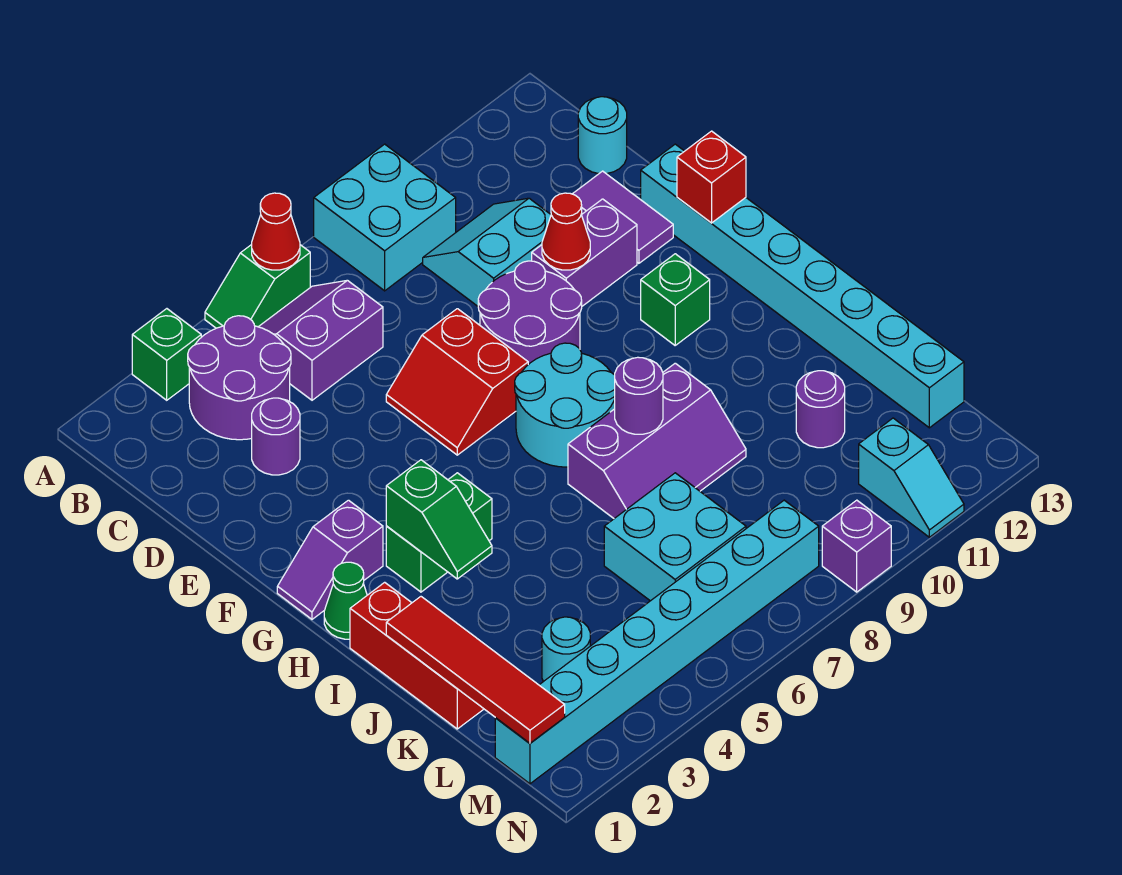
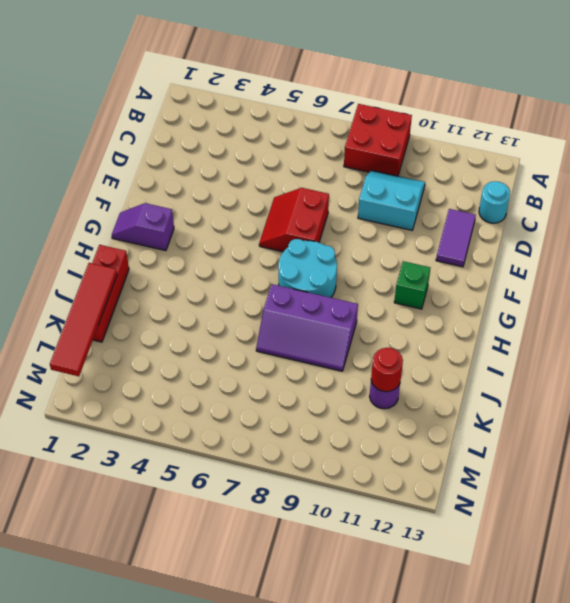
red brick A8:B9 level 1 -> cyan brick A8:B9 level 1
red round brick K11 level 2 -> none
none -> green brick A3 level 1
none -> green slope A5:A6 level 1 top 6
none -> purple round brick B3:C4 level 1
none -> purple slope B5:C6 level 1 top C

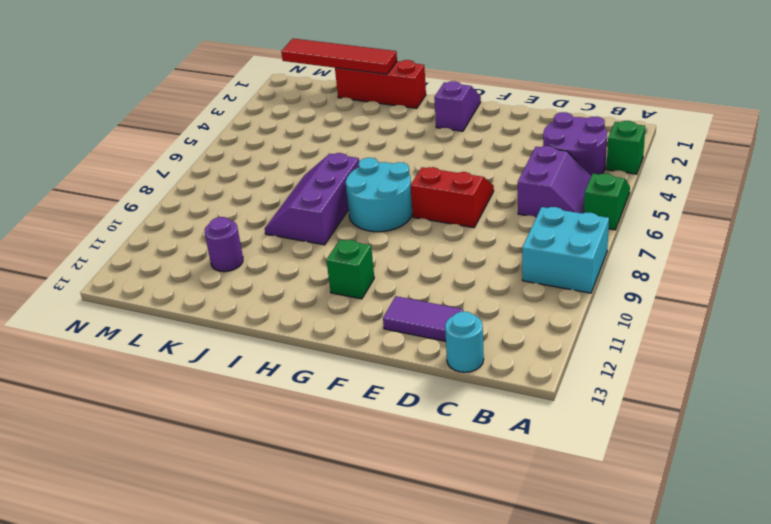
none -> cyan slope C9:D10 level 1 top D
none -> purple round brick D3 level 1
none -> purple round brick E8:F9 level 1
none -> purple brick E10:E11 level 1

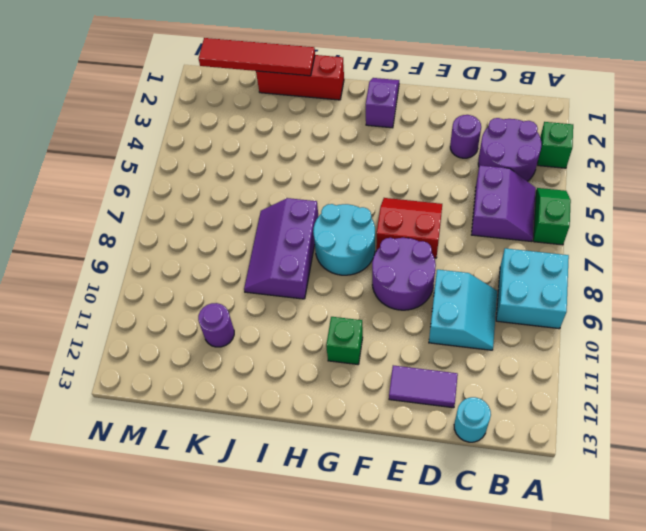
none -> purple brick E10:E11 level 1
none -> cyan brick E13:L13 level 1
none -> green cone H1 level 1
none -> green brick H3:H4 level 1

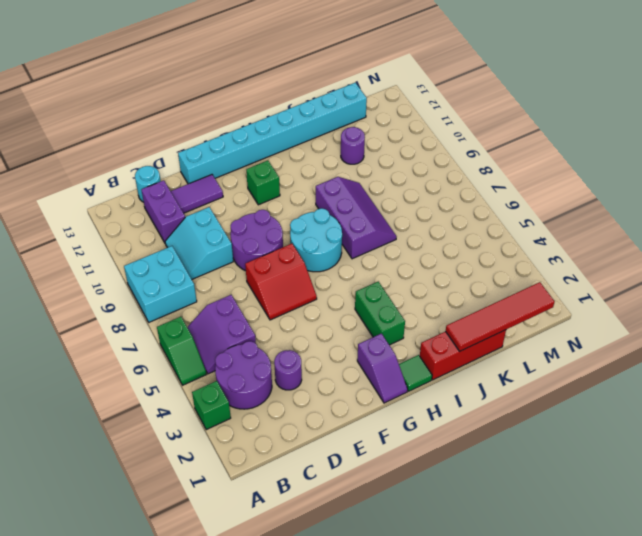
purple brick C11:C12 level 1 -> purple brick E10:E11 level 1
green tile H1 level 1 -> green cone H1 level 1
none -> cyan brick K6:L7 level 1
none -> cyan round brick L3 level 1
none -> cyan brick M1:M8 level 1
none -> cyan slope M11:N11 level 1 top M

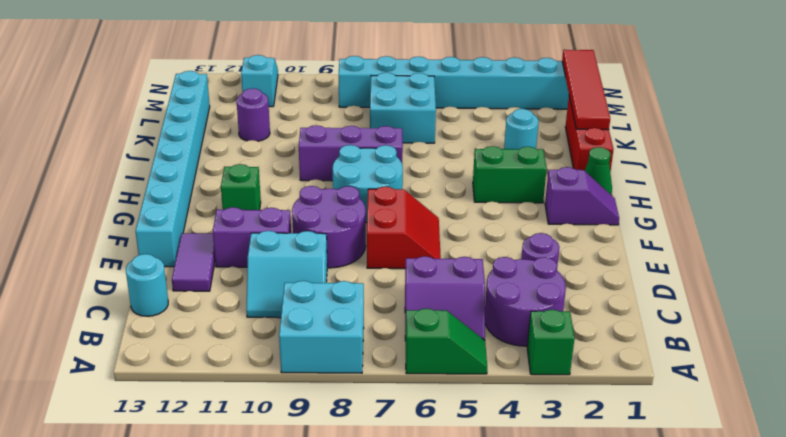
cyan round brick J3 level 1 -> cyan round brick L3 level 1
none -> purple brick N9 level 1
none -> red cone A6 level 2
none -> red cone E10 level 2
none -> red brick F13 level 2

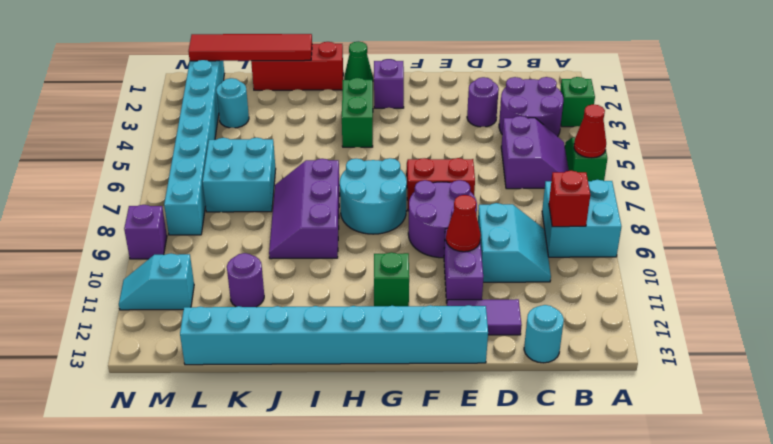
red brick B9 level 2 -> red brick F13 level 2
none -> green slope H3:I3 level 2 top H
none -> purple round brick I8 level 2

